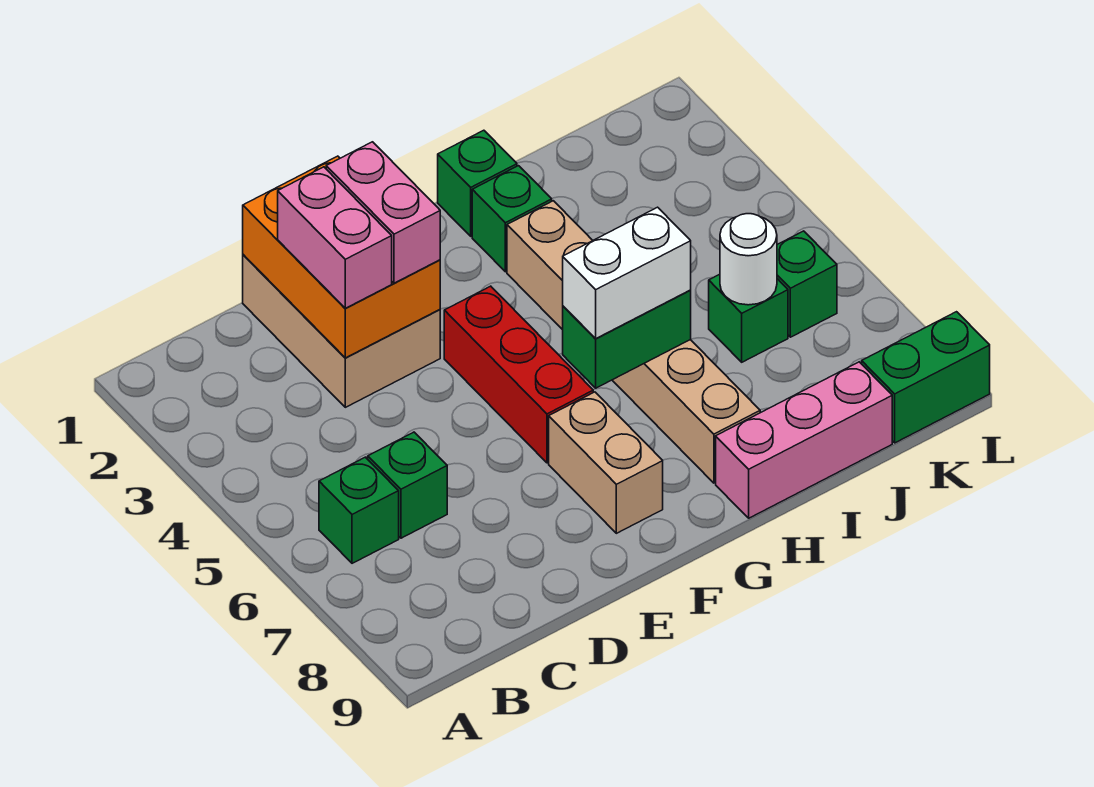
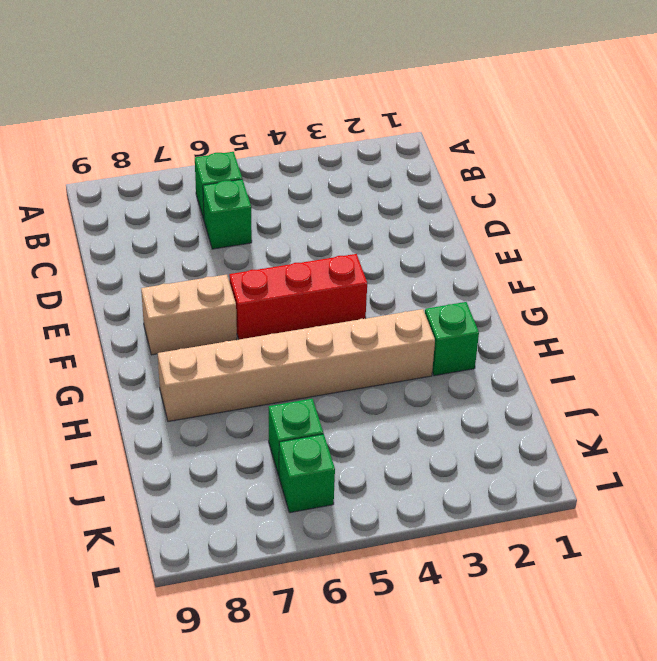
none -> tan brick D1:E3 level 1
none -> green brick H1 level 1
none -> pink brick H9:J9 level 1

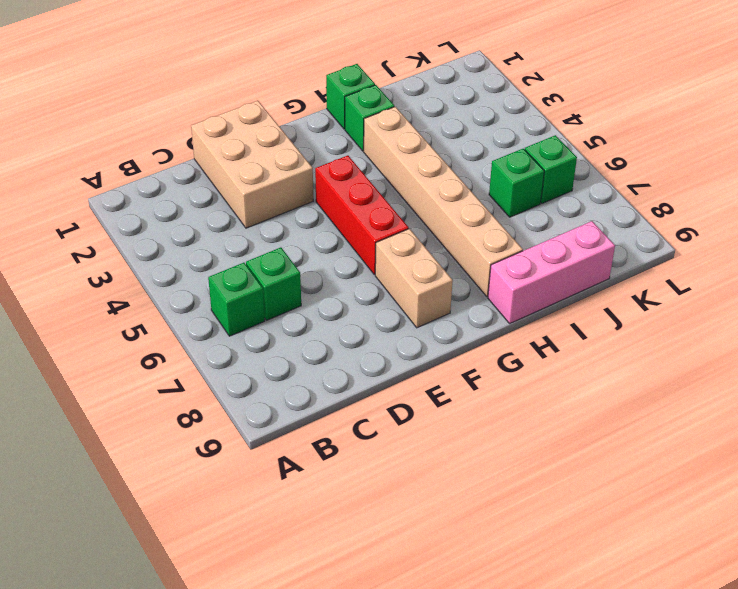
none -> green brick K9:L9 level 1
none -> orange brick D1:E3 level 2
none -> green brick G6:H6 level 2

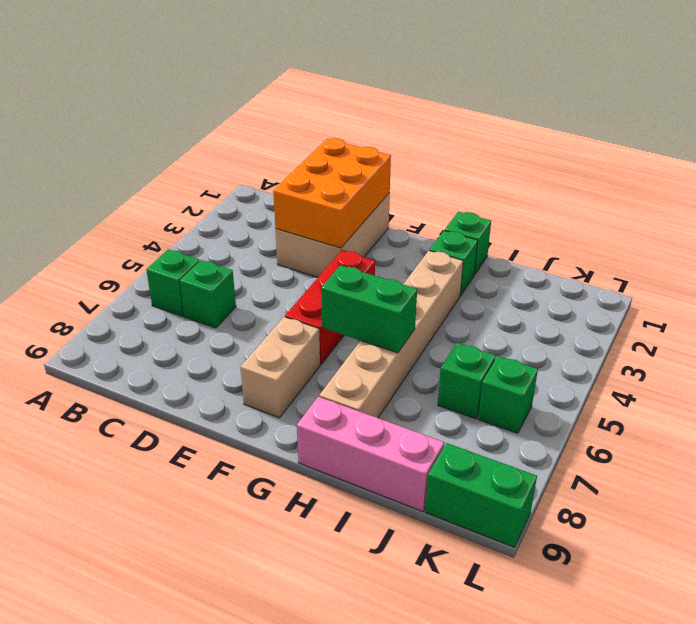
none -> white round brick J6 level 2
none -> pink brick D2:D3 level 3
none -> pink brick E2:E3 level 3

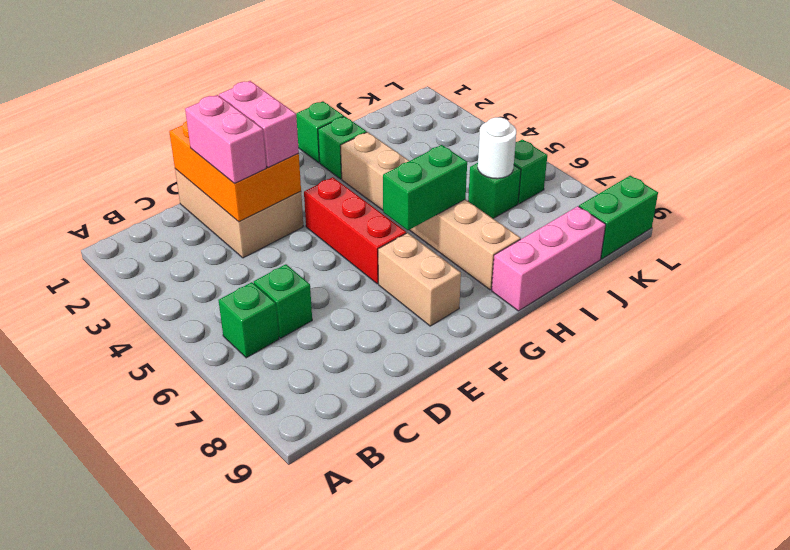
none -> white brick G6:H6 level 3

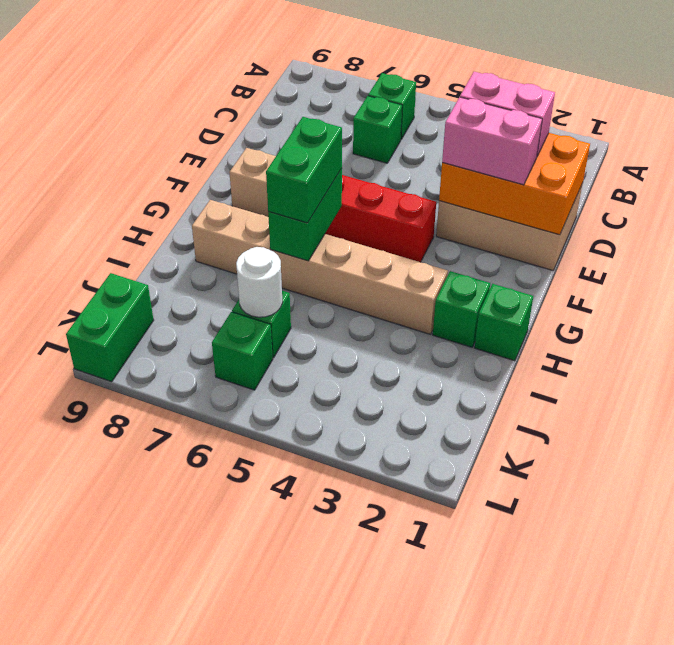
green brick G6:H6 level 3 -> white brick G6:H6 level 3
none -> pink brick H9:J9 level 1

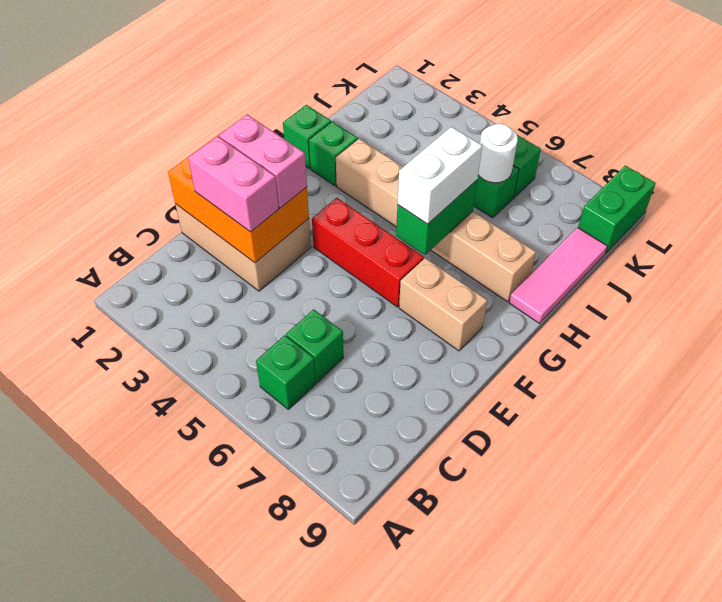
pink tile H9:J9 level 1 -> pink brick H9:J9 level 1

